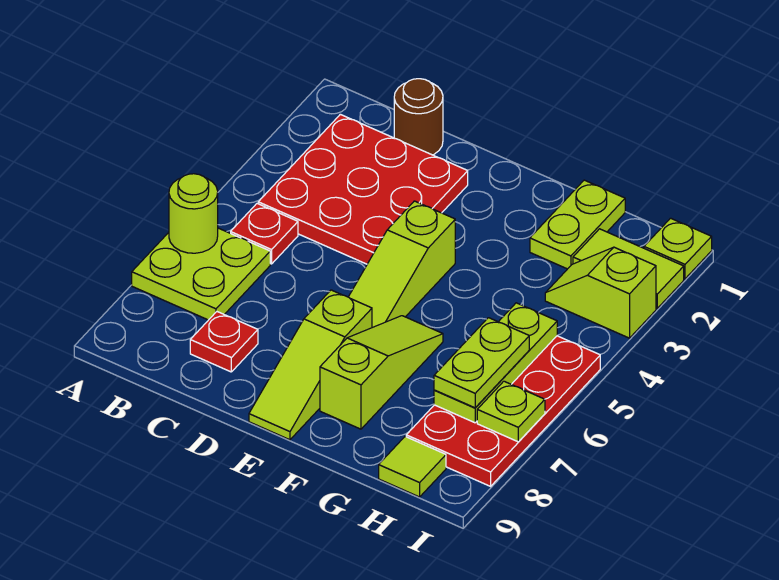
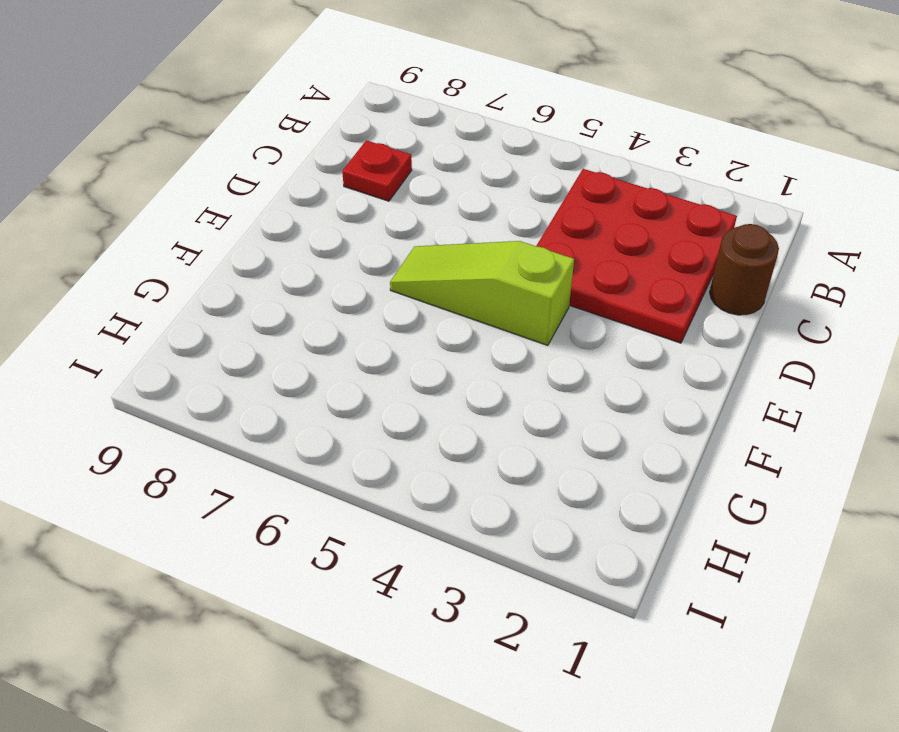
none -> lime plate A6:B7 level 1
none -> red plate B5 level 1
none -> lime slope E7:E9 level 1 top 7

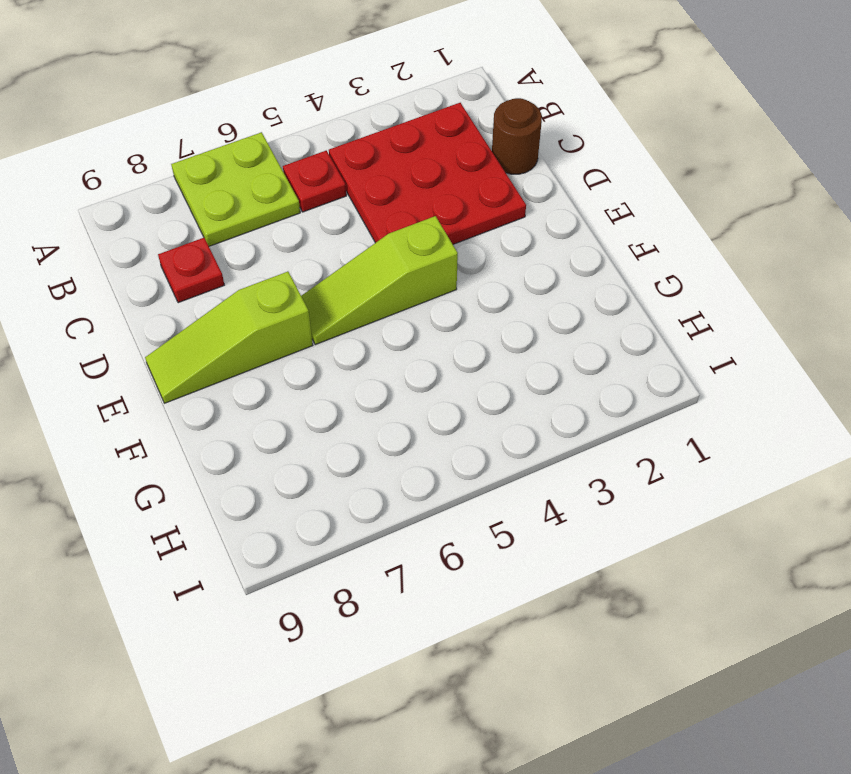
none -> lime slope F6:F8 level 1 top 8
none -> lime plate G1:G2 level 1
none -> lime tile H2:I2 level 1

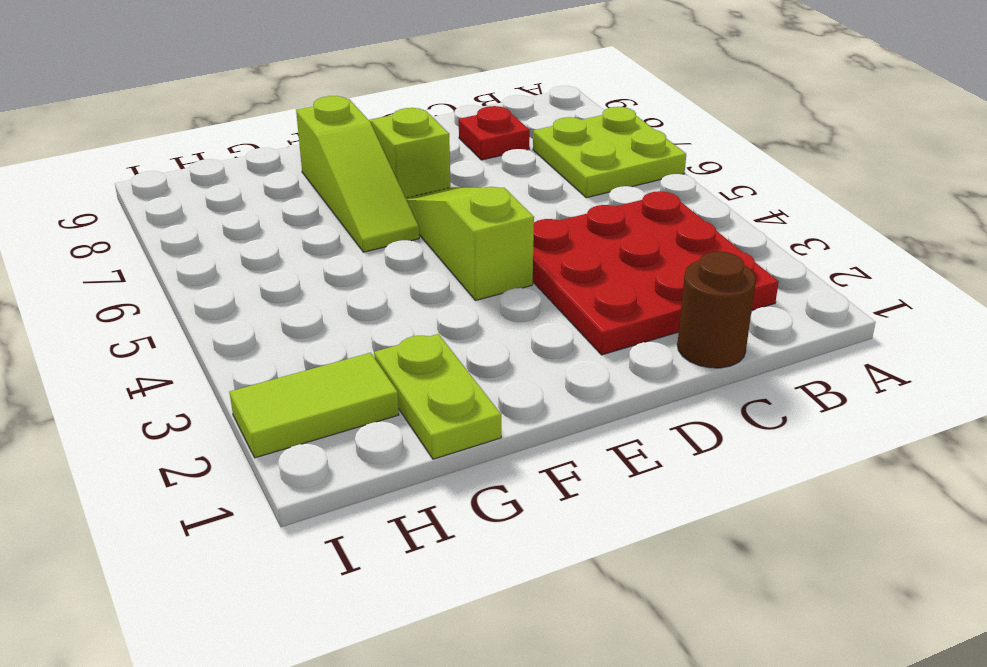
none -> red plate B5 level 1
none -> lime slope H3:I3 level 1 top I
none -> red plate H5:I8 level 1

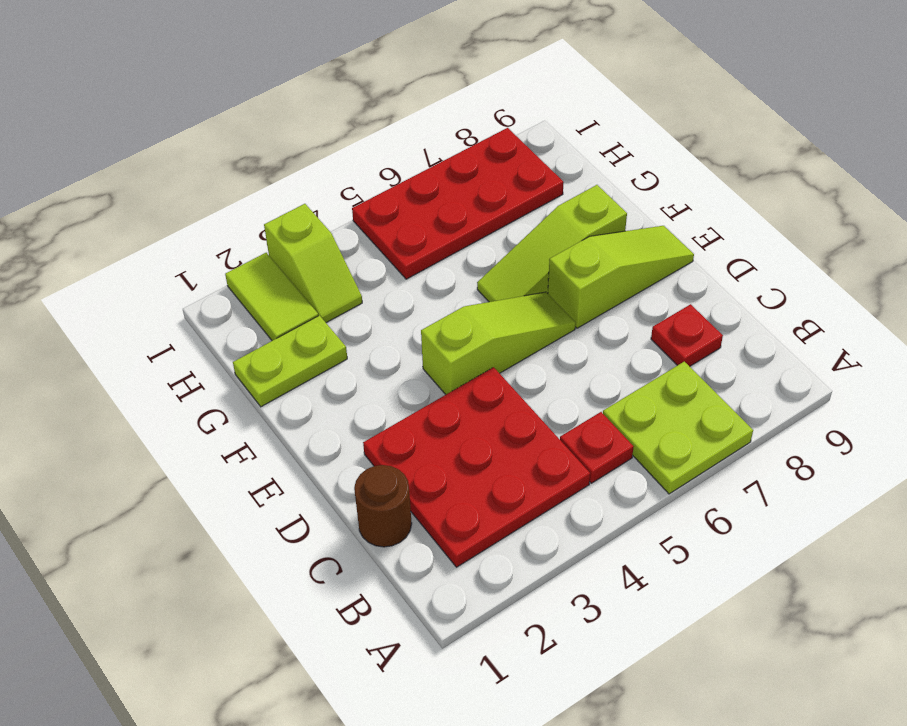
none -> lime tile H9 level 1
none -> lime plate I1 level 1
none -> lime round brick A6 level 2

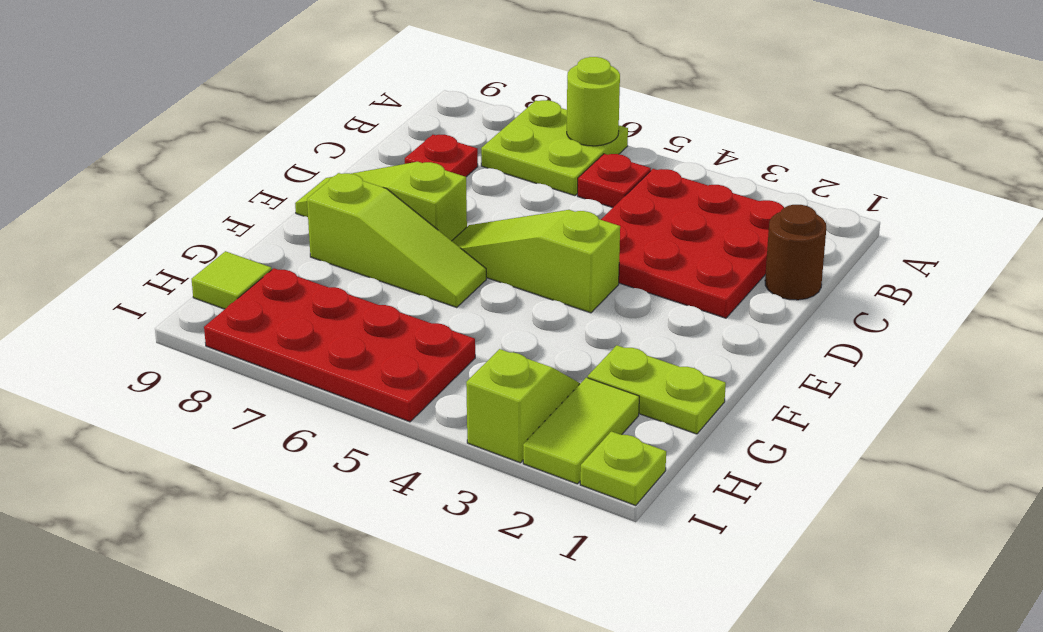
none -> lime plate H5:H7 level 2
none -> lime plate I7 level 2
none -> lime plate H6:H7 level 3

